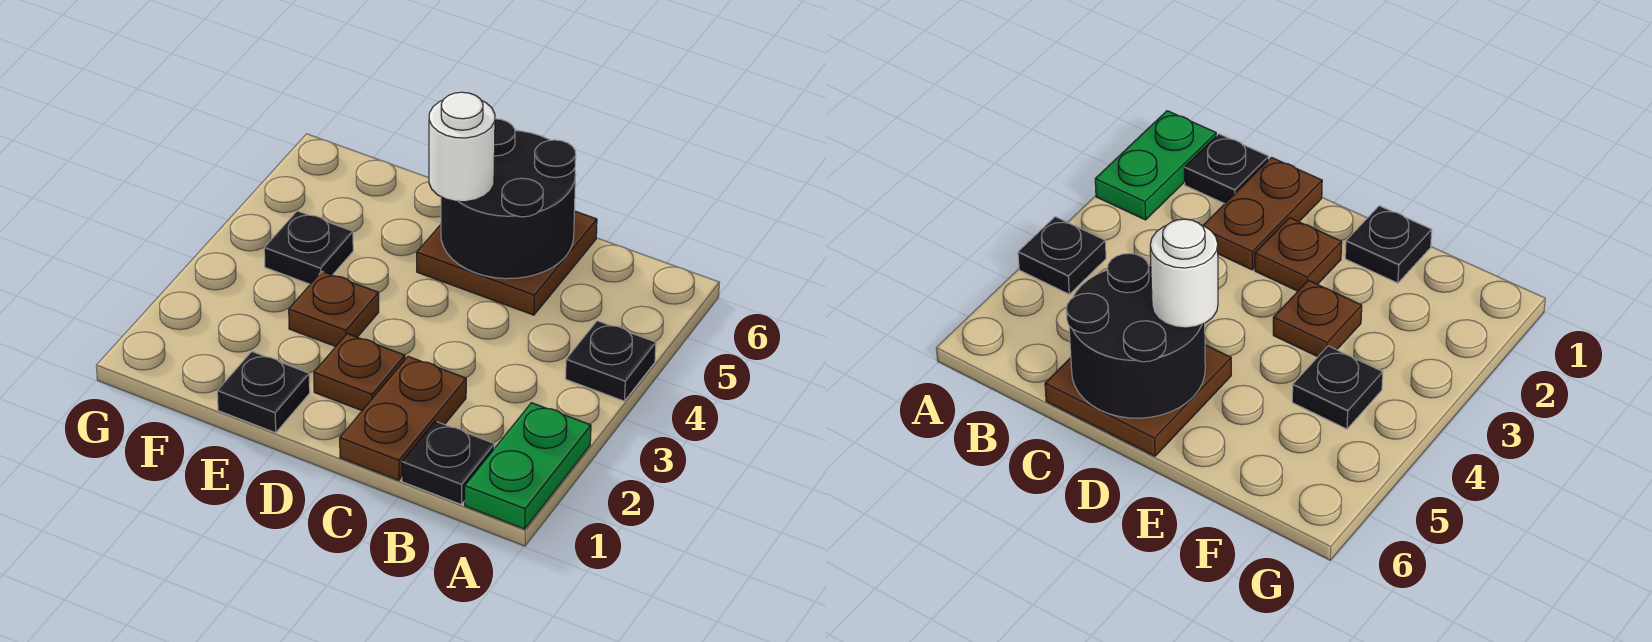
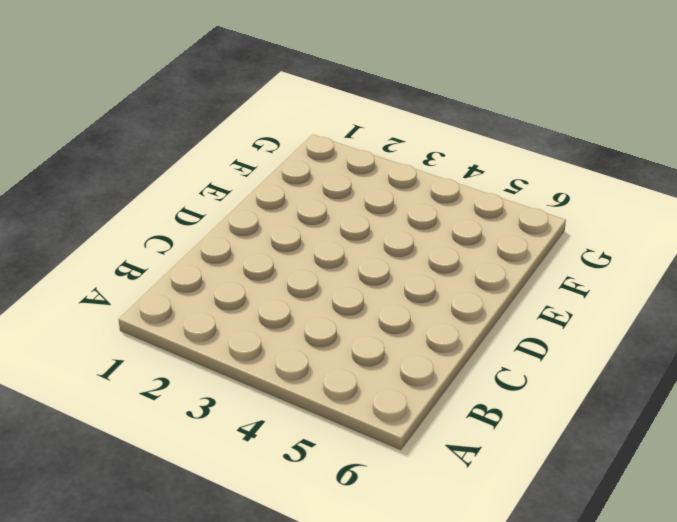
none -> green plate A1:A2 level 1
none -> black plate A4 level 1

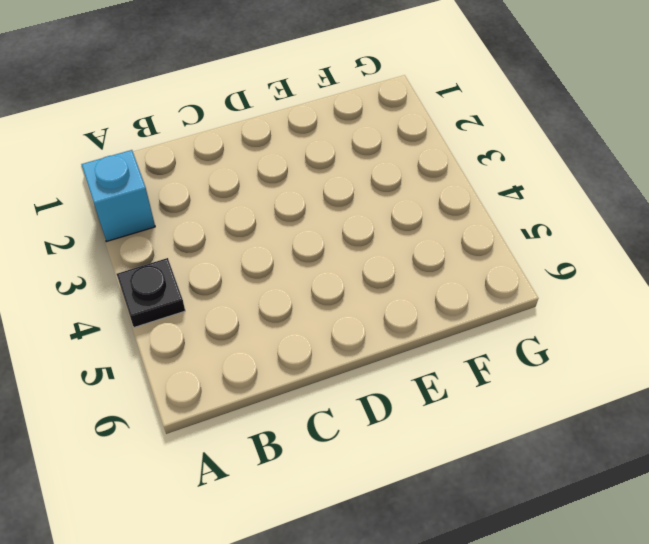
cyan brick A2 level 1 -> green plate A1:A2 level 1
none -> black plate B1 level 1
none -> brown plate C1:C2 level 1

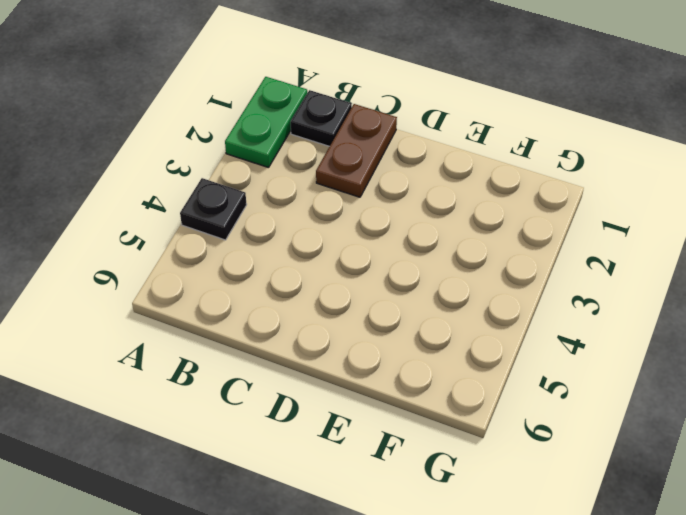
none -> brown plate C5:D6 level 1
none -> brown plate D2 level 1

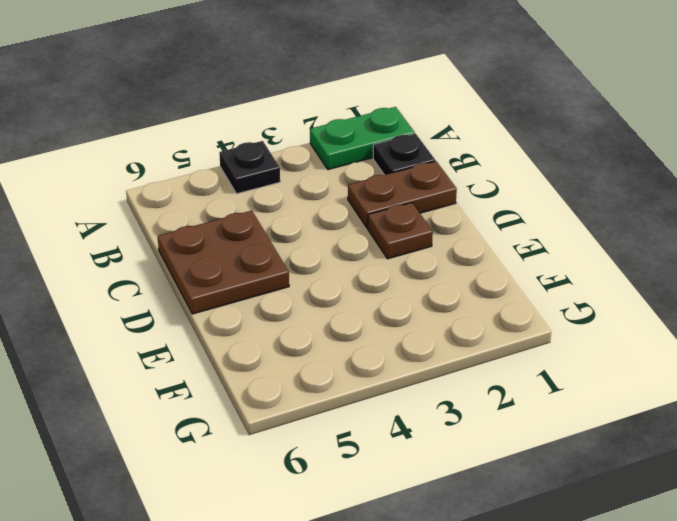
none -> black plate E1 level 1
none -> brown plate E3 level 1

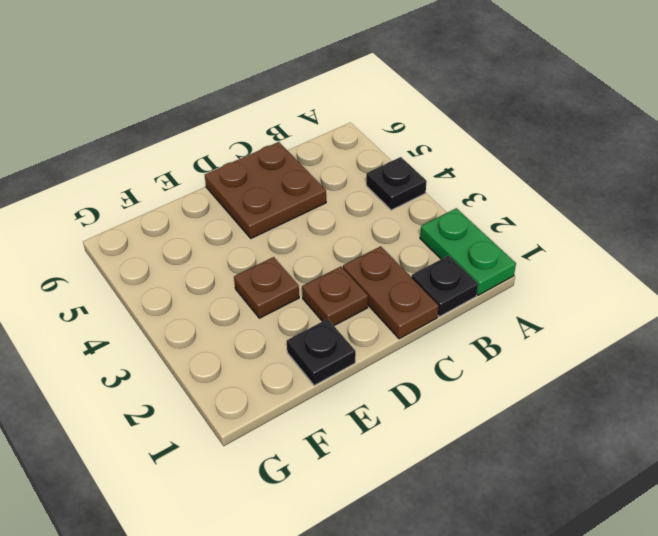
none -> black plate F4 level 1
none -> black round brick C5:D6 level 2

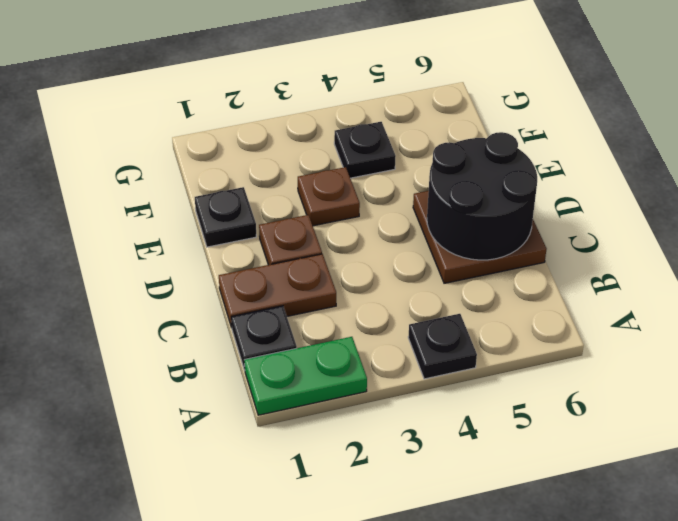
none -> white round brick D5 level 3

